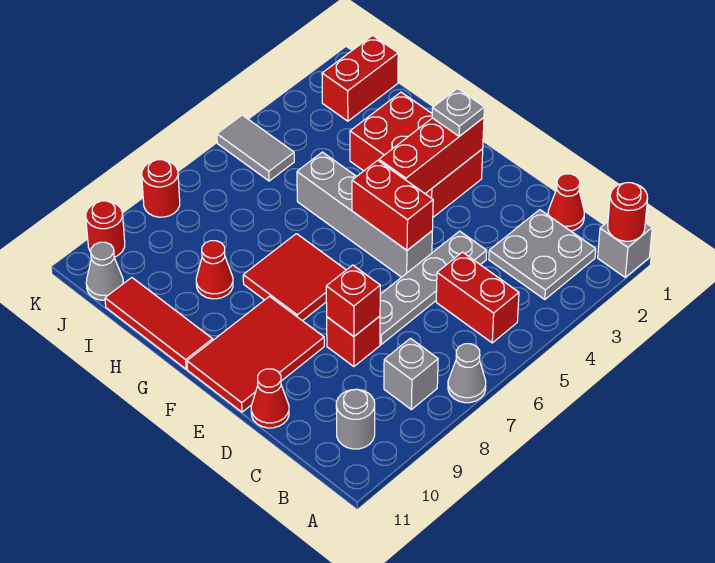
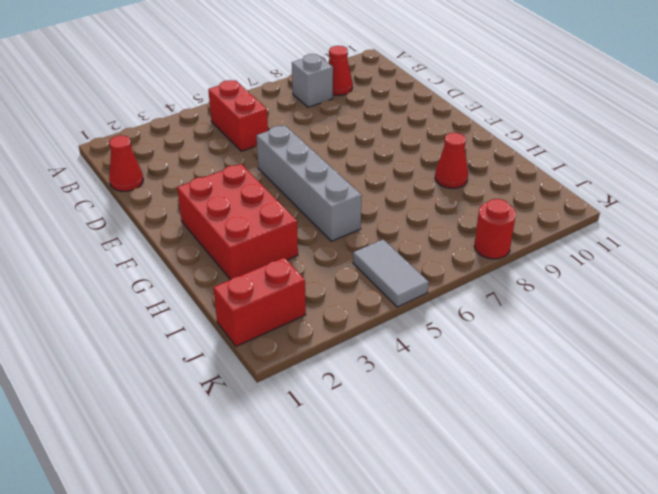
red cone B9 level 1 -> red cone D11 level 1
none -> grey brick A1 level 1
none -> grey cone A7 level 1
none -> grey plate B2:C3 level 1

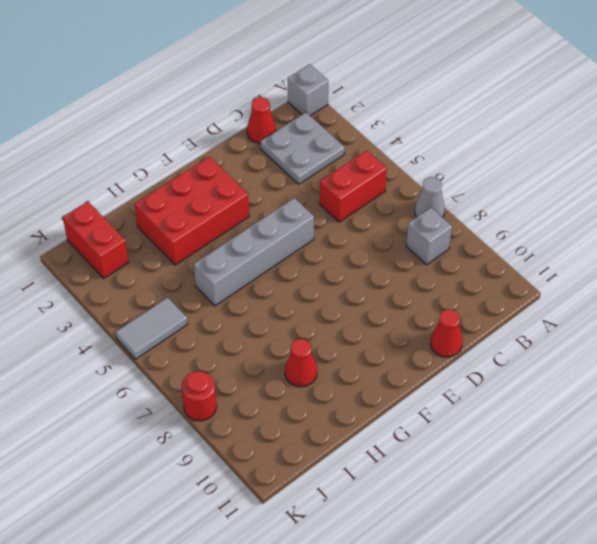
none -> grey round brick B10 level 1
none -> grey plate D4:D7 level 1
none -> red brick D8 level 1

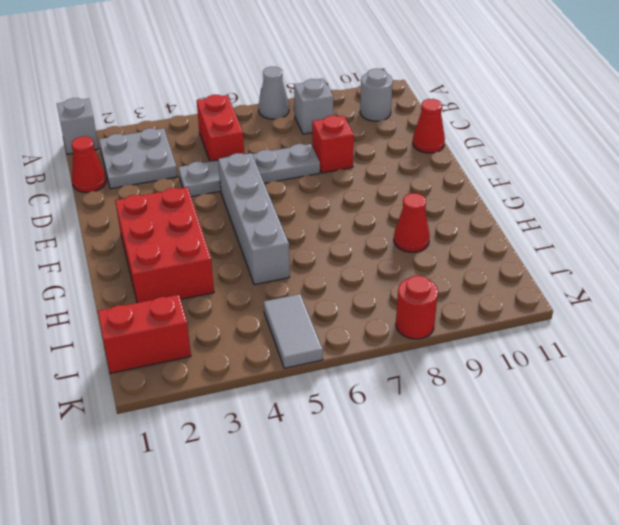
none -> red tile E9:F11 level 1
none -> red tile F7:G8 level 1
none -> red tile G11:I11 level 1

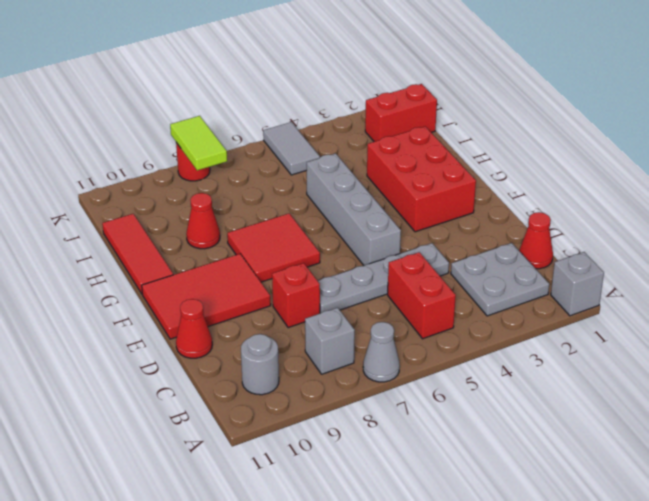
lime tile J8:K8 level 2 -> none
none -> grey cone J11 level 1
none -> red round brick K10 level 1
none -> red round brick A1 level 2

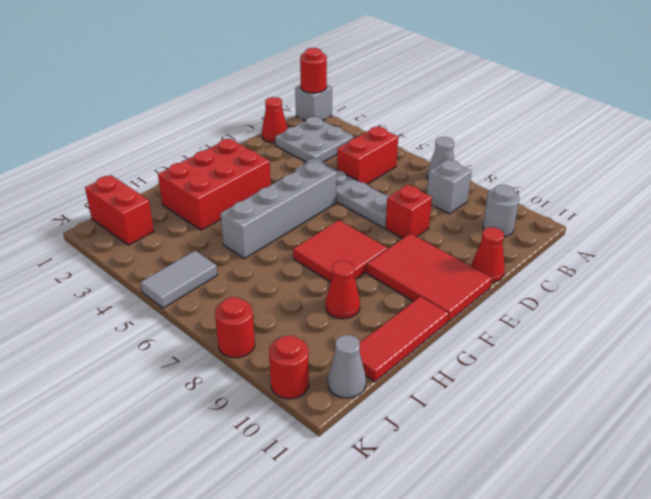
none -> red brick D8 level 2
none -> red brick E5:F5 level 2
none -> red brick F2:F4 level 2

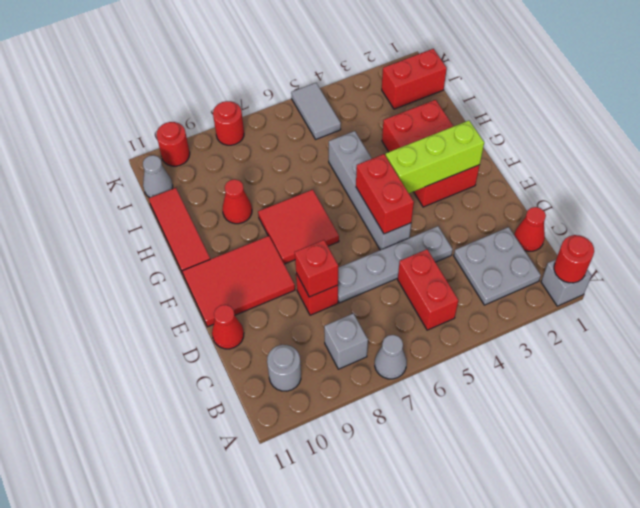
lime brick F2:F4 level 2 -> red brick F2:F4 level 2
none -> grey plate F2 level 3

